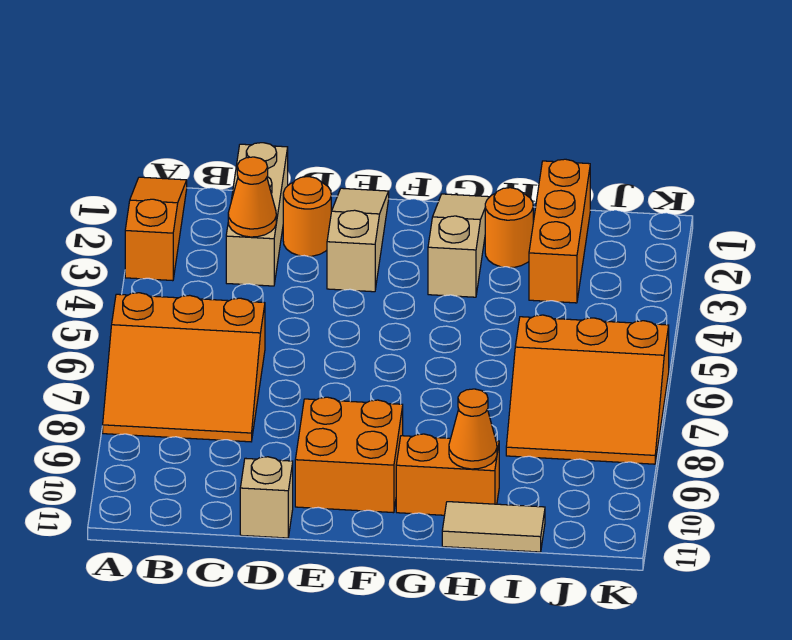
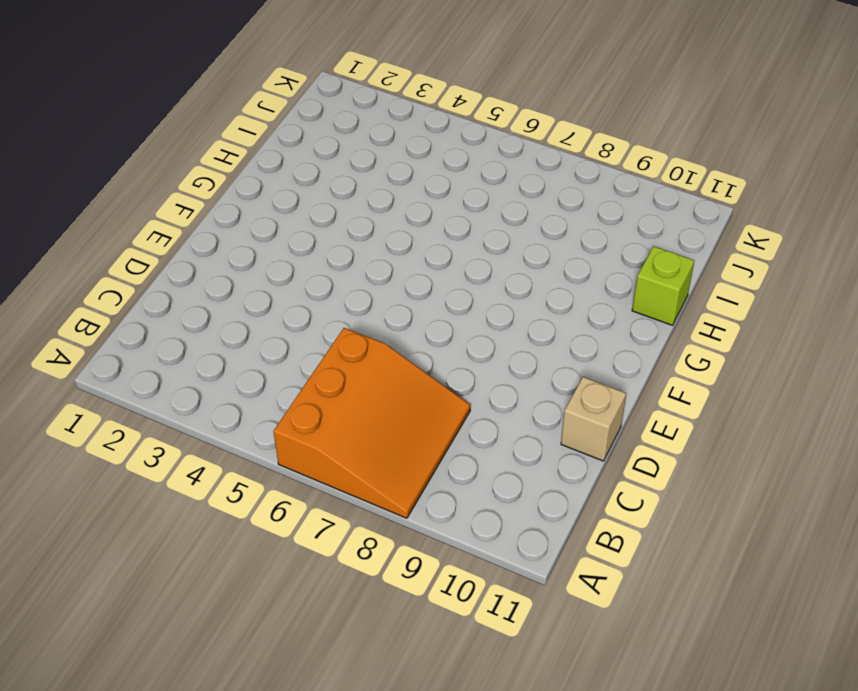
lime brick H11 level 1 -> tan tile H11:I11 level 1
none -> orange slope A1:A3 level 1 top 3
none -> tan brick C1:C3 level 1
none -> orange round brick D2 level 1

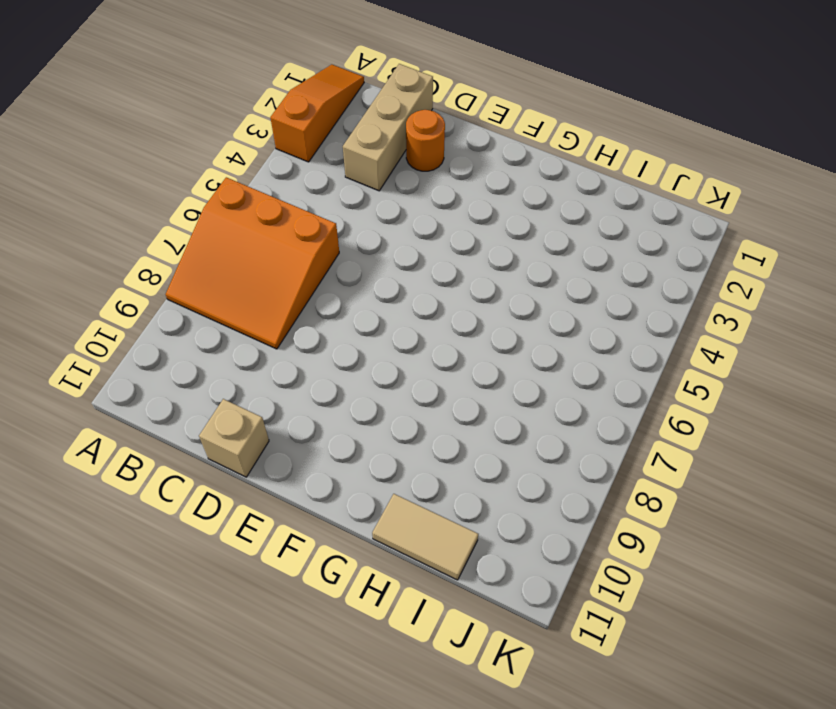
none -> tan slope E1:E3 level 1 top 3
none -> orange brick E9:F10 level 1
none -> tan slope G1:G3 level 1 top 3

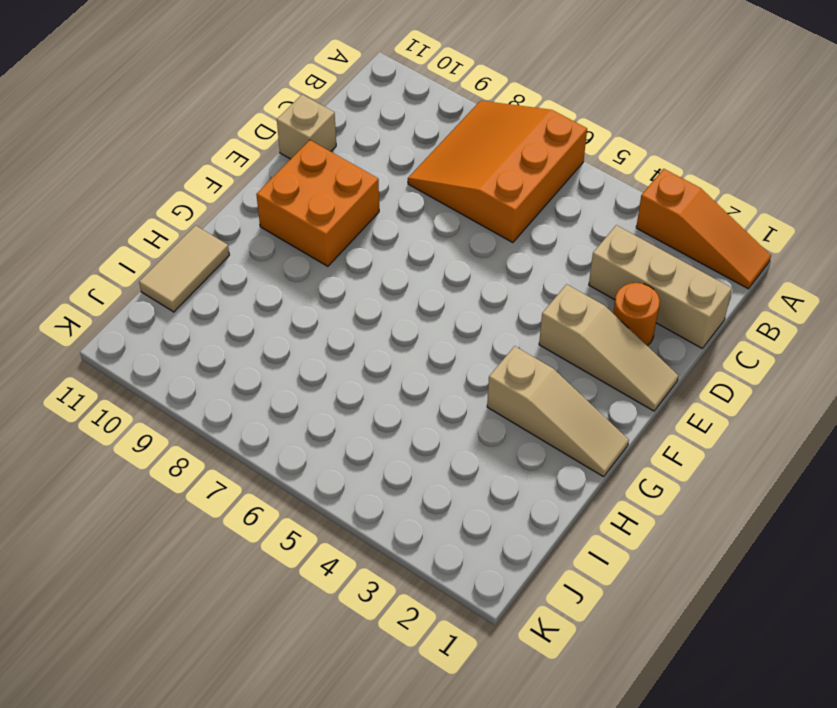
none -> orange brick G10:H10 level 1
none -> orange round brick H2 level 1
none -> orange brick I1:I3 level 1

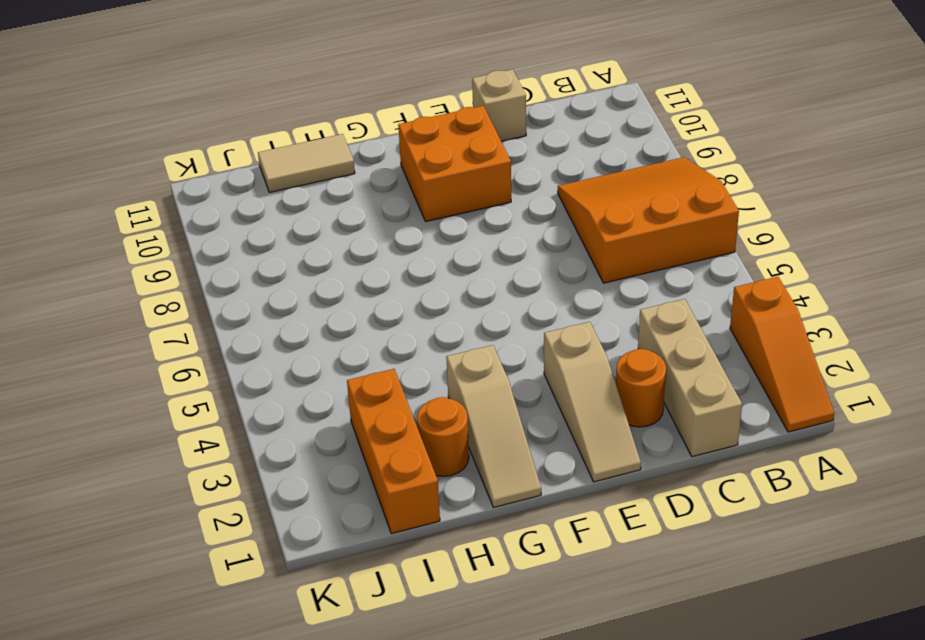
none -> orange brick G10:H10 level 1
none -> orange slope I6:K8 level 1 top 6
none -> orange cone C3 level 2

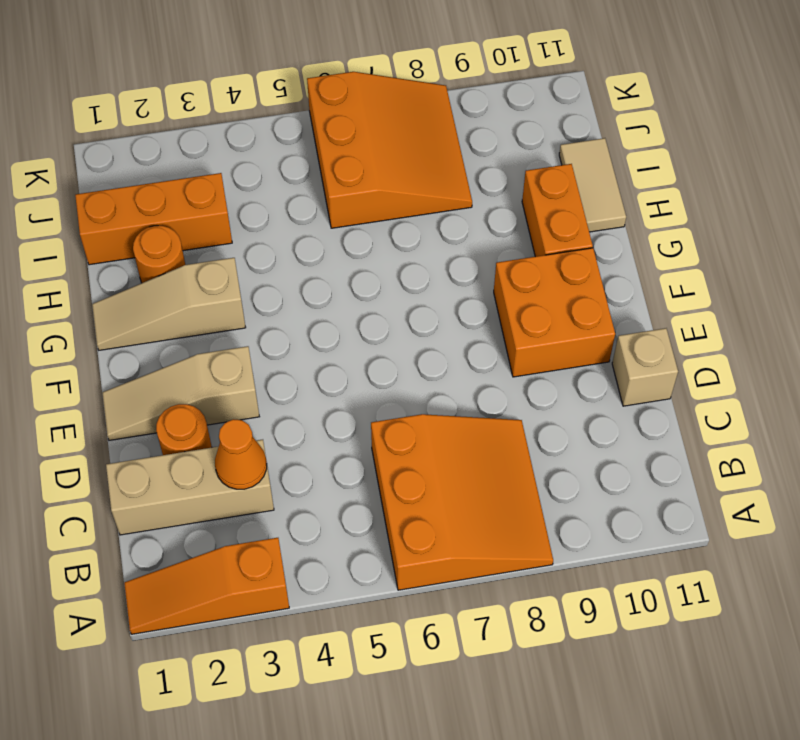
none -> orange cone H10 level 2

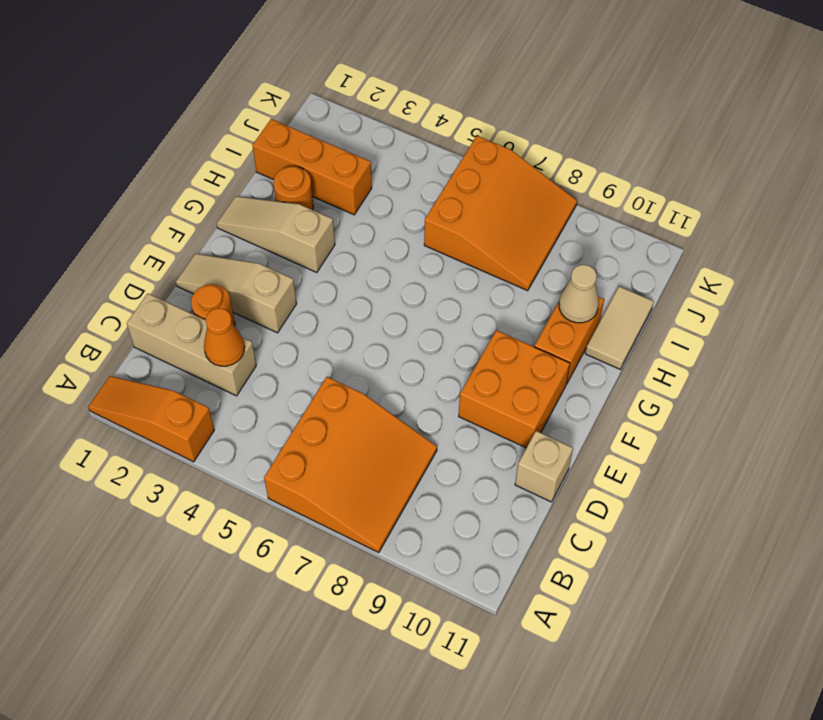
tan cone H10 level 2 -> orange cone H10 level 2

